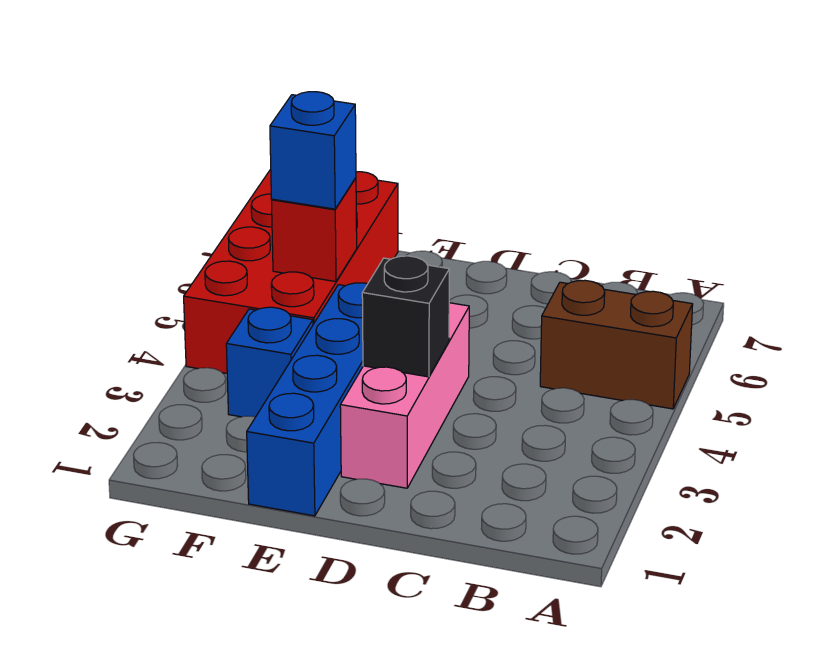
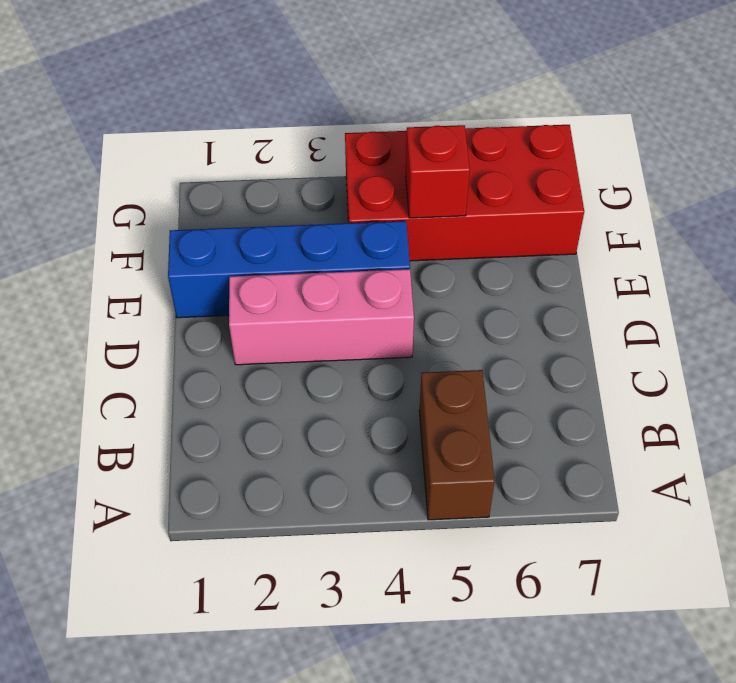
none -> blue brick F3 level 1
none -> black brick D3 level 2

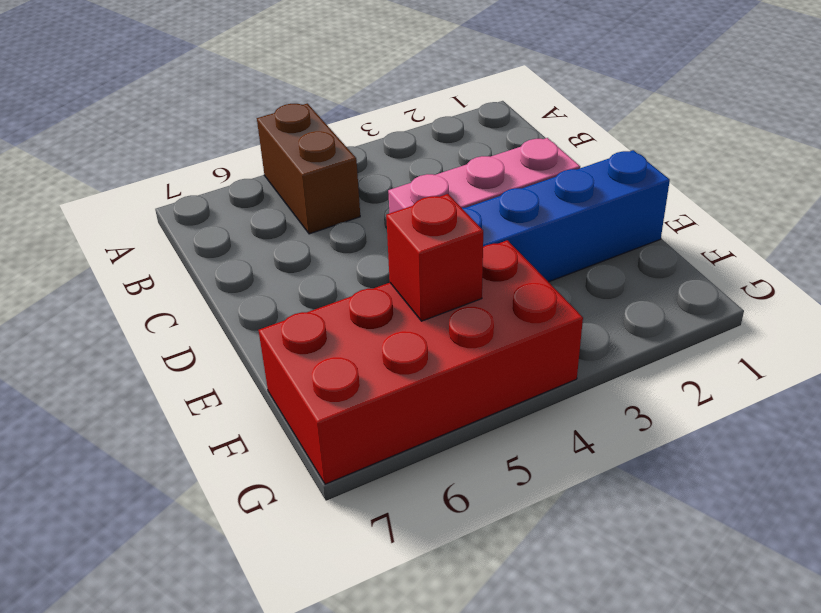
none -> blue brick F3 level 1
none -> black brick D3 level 2

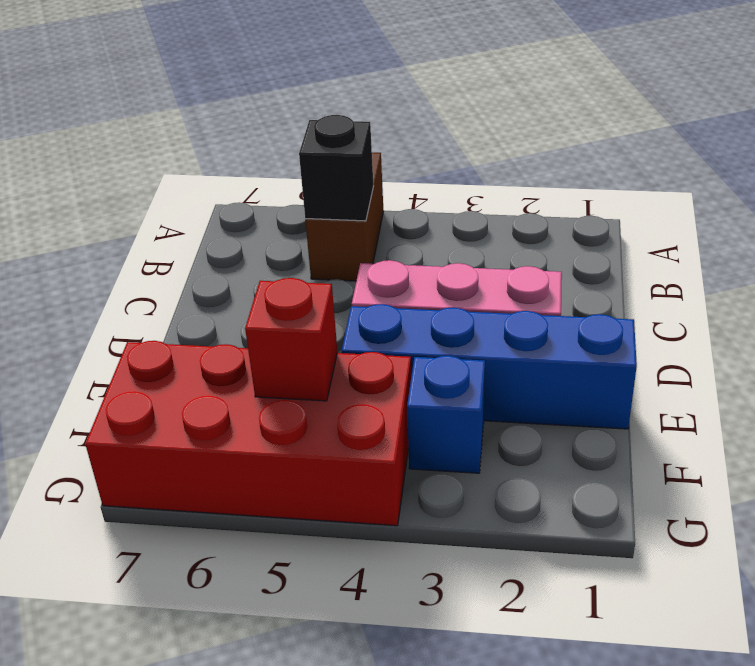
black brick B5 level 2 -> black brick D3 level 2
none -> blue brick F5 level 3

